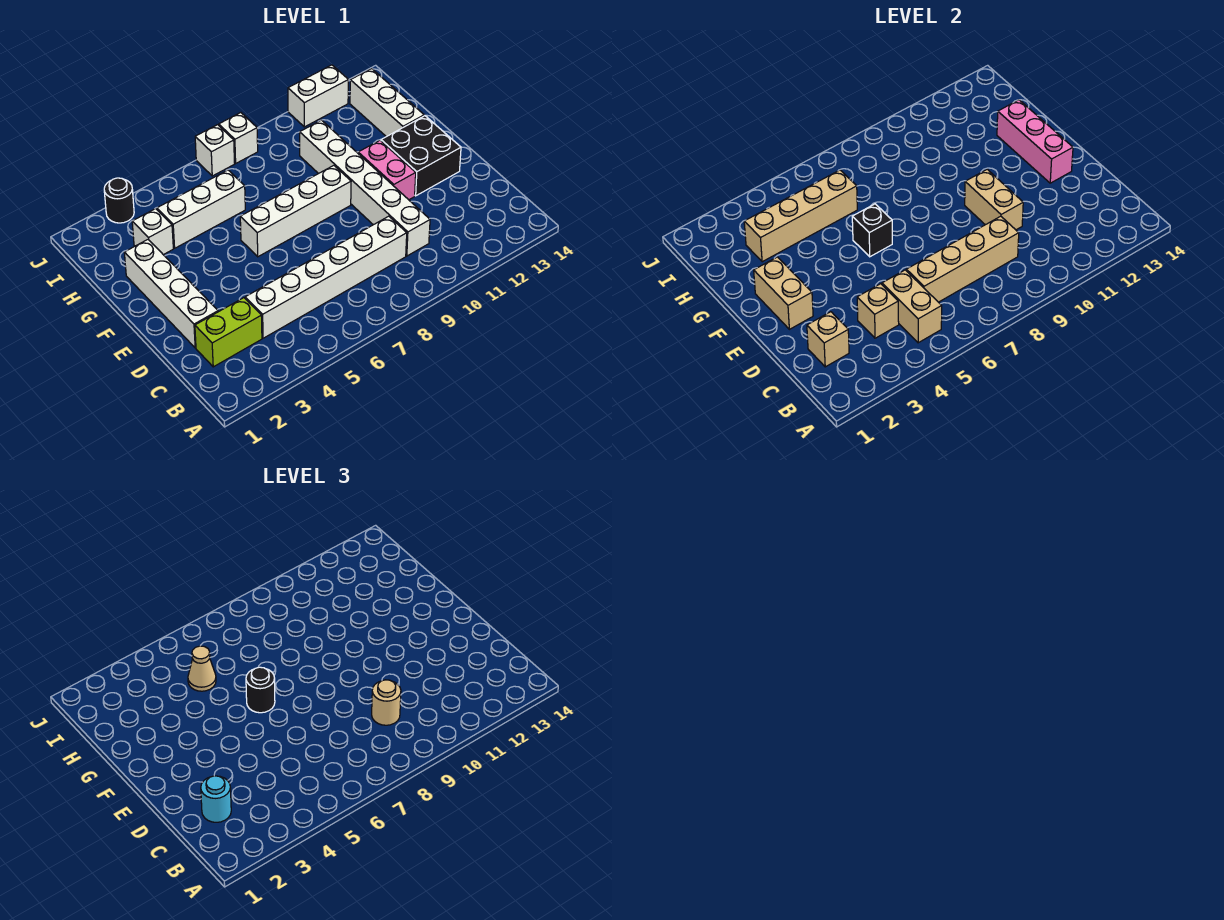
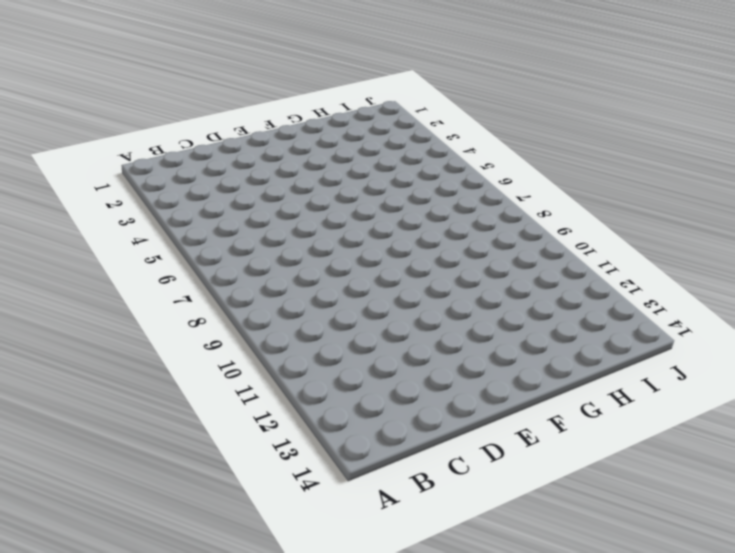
none -> lime brick C2:C3 level 1
none -> white brick C4:C9 level 1
none -> white brick C10:H10 level 1

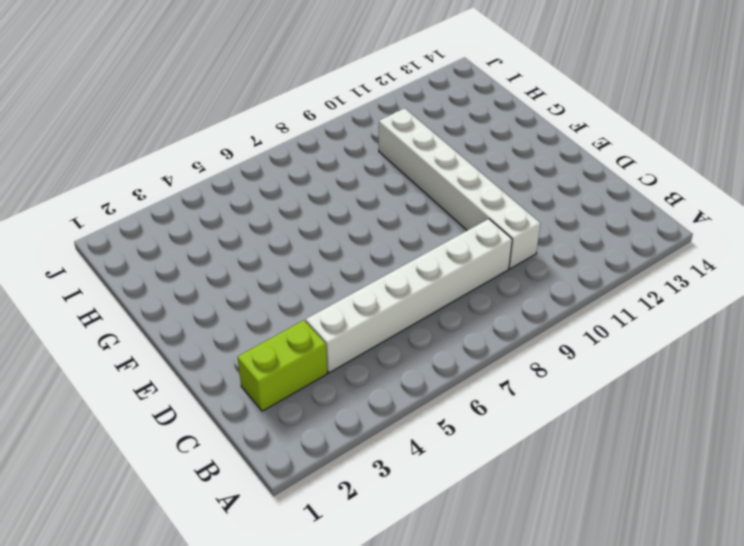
none -> white brick D2:G2 level 1
none -> pink brick E11:F11 level 1
none -> black brick E12:F13 level 1

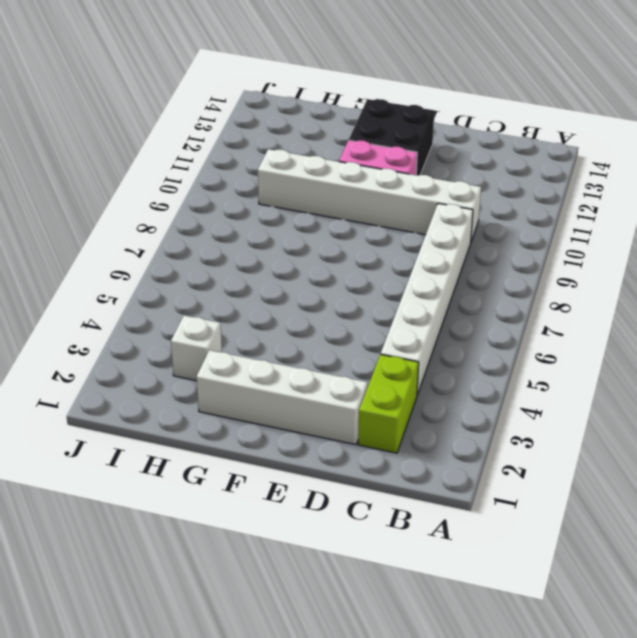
none -> white brick F6:F9 level 1
none -> white brick G13:I13 level 1
none -> white brick H4:H6 level 1

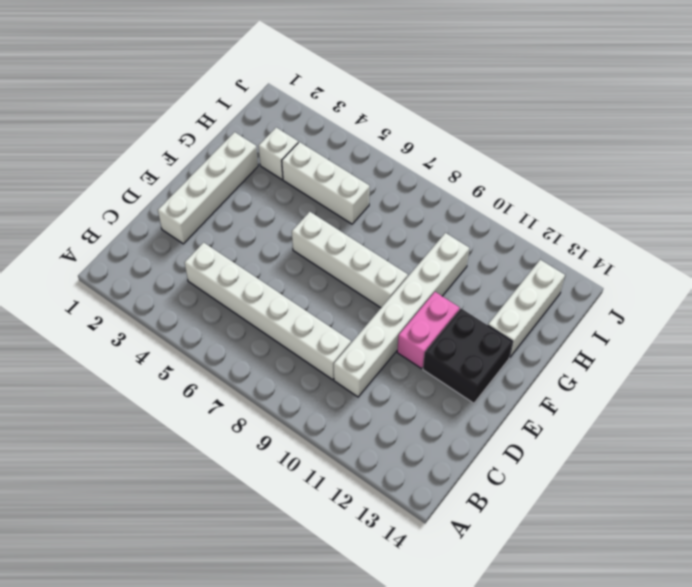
none -> lime brick C2:C3 level 1
none -> black round brick J3 level 1
none -> white brick J7 level 1

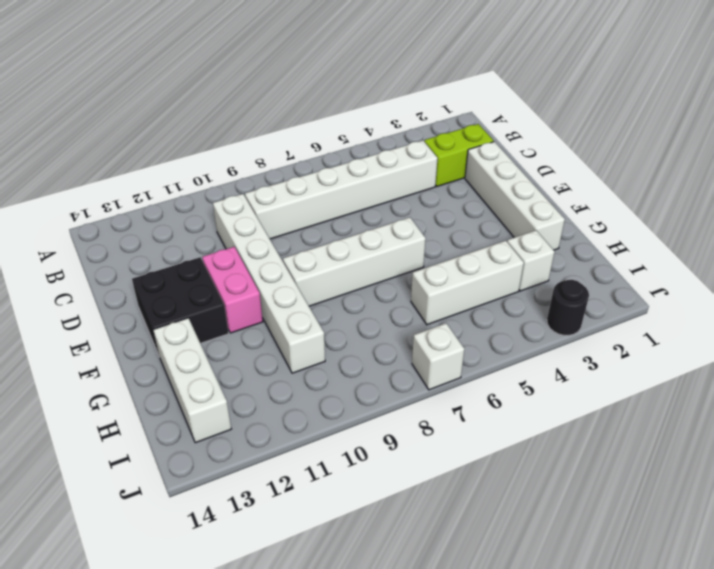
none -> white brick J8 level 1
none -> white brick J11:J12 level 1
none -> tan brick B5:C5 level 2

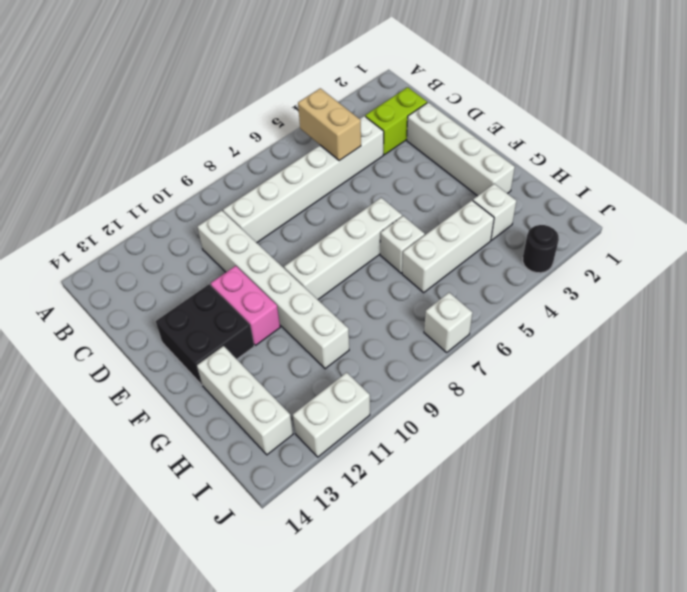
white brick G6 level 1 -> white brick J8 level 1
none -> tan brick C2 level 2
none -> tan brick C4 level 2
none -> tan brick C6:C9 level 2

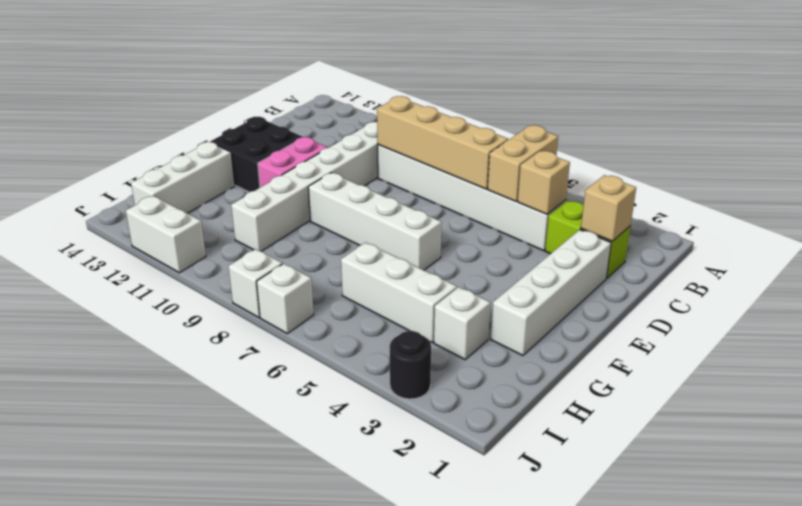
none -> tan brick D10:E10 level 2
none -> tan brick E2:F2 level 2
none -> pink brick E13:G13 level 2

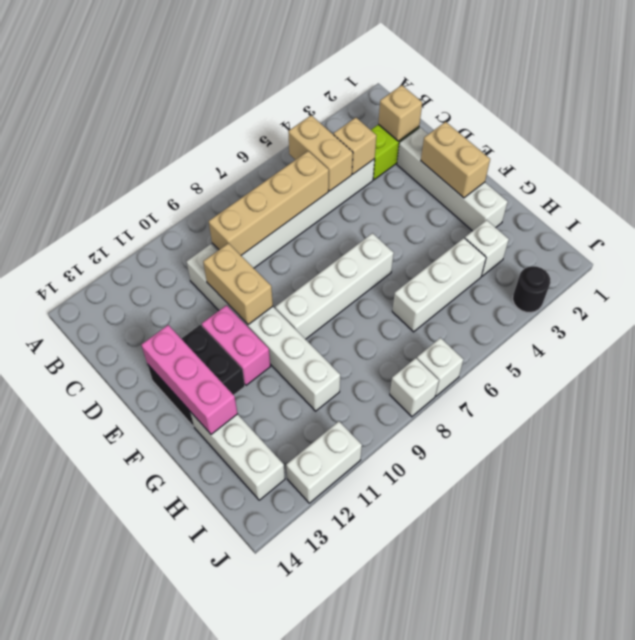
none -> black brick F6 level 2
none -> tan brick H3:H6 level 2
none -> cyan round brick C2 level 3

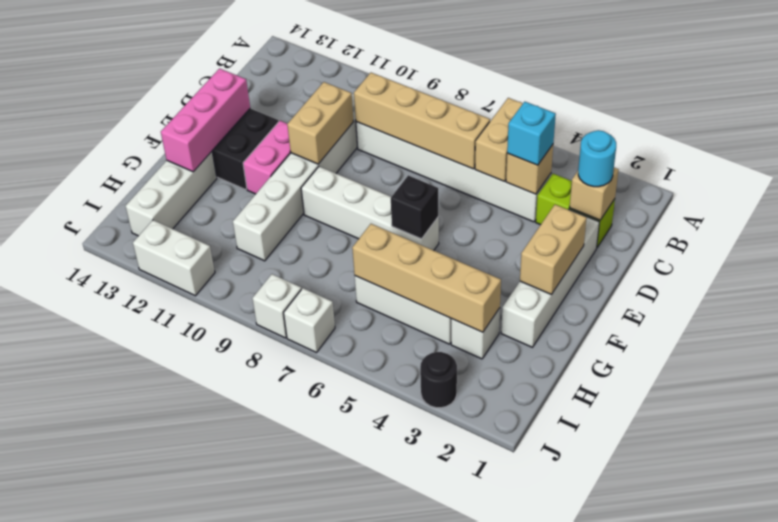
cyan brick C4 level 3 -> none
none -> tan round brick C9 level 3
none -> black round brick F6 level 3
none -> tan cone H5 level 3

